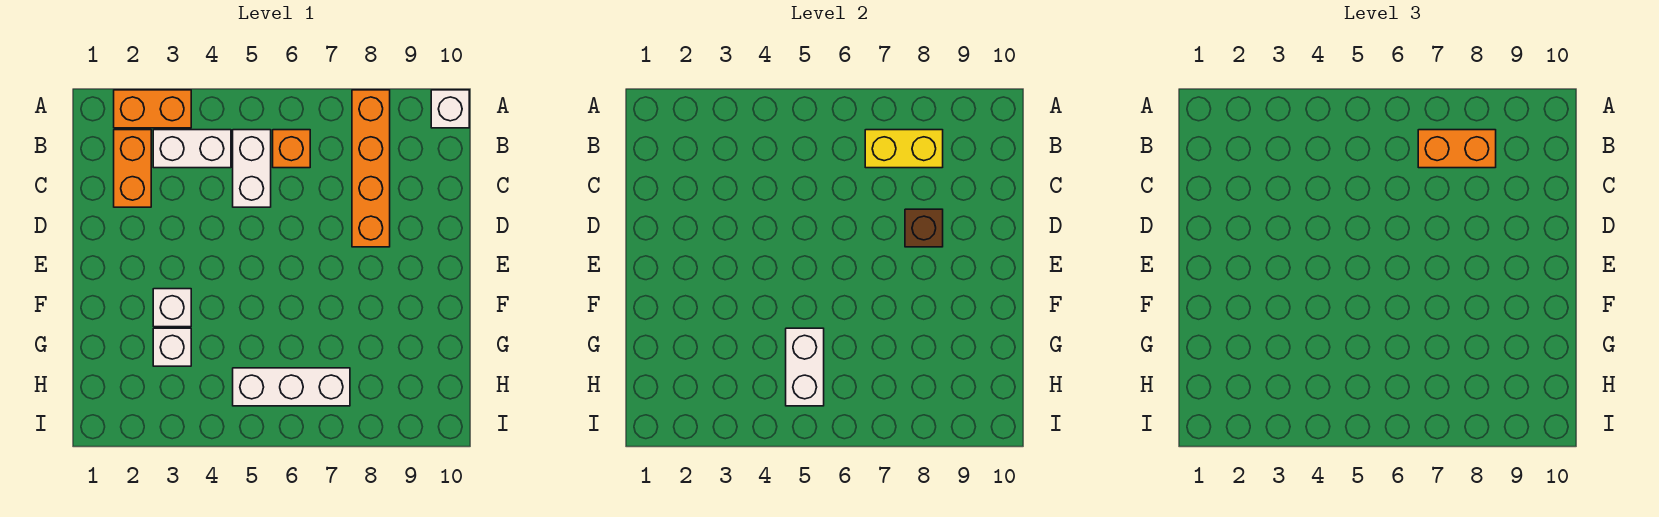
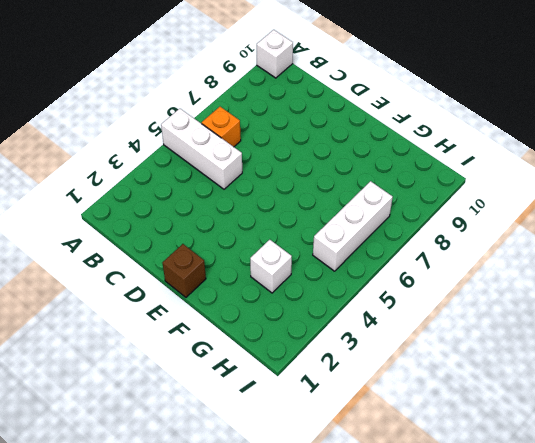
white brick A5:C5 level 1 -> white brick B5:C5 level 1
brown brick E1 level 1 -> brown brick D8 level 2
none -> orange brick A2:A3 level 1
none -> orange brick A8:D8 level 1
none -> orange brick B2:C2 level 1

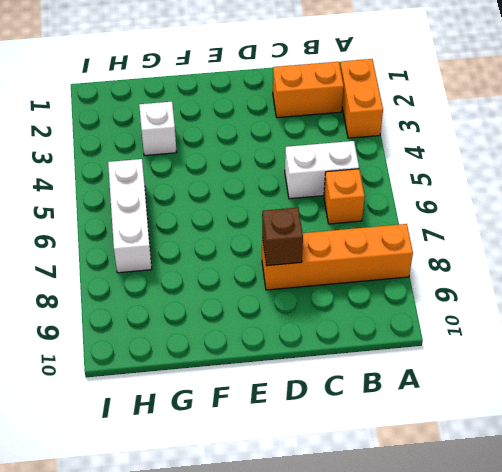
none -> white brick A10 level 1
none -> white brick B3:B4 level 1
none -> white brick F3 level 1

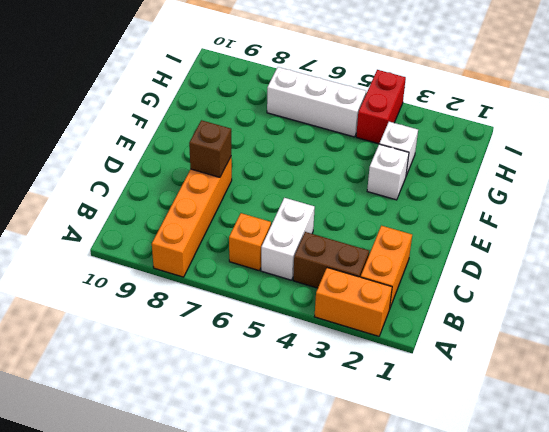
brown brick B3:B4 level 1 -> white brick B3:B4 level 1
red brick H4:I4 level 1 -> none
none -> white brick A10 level 1
none -> yellow brick B7:B8 level 2
none -> white brick G5:H5 level 2

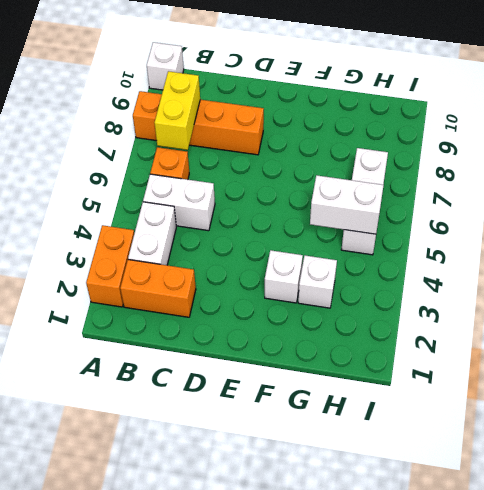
none -> brown brick D8 level 2
none -> orange brick B7:B8 level 3

